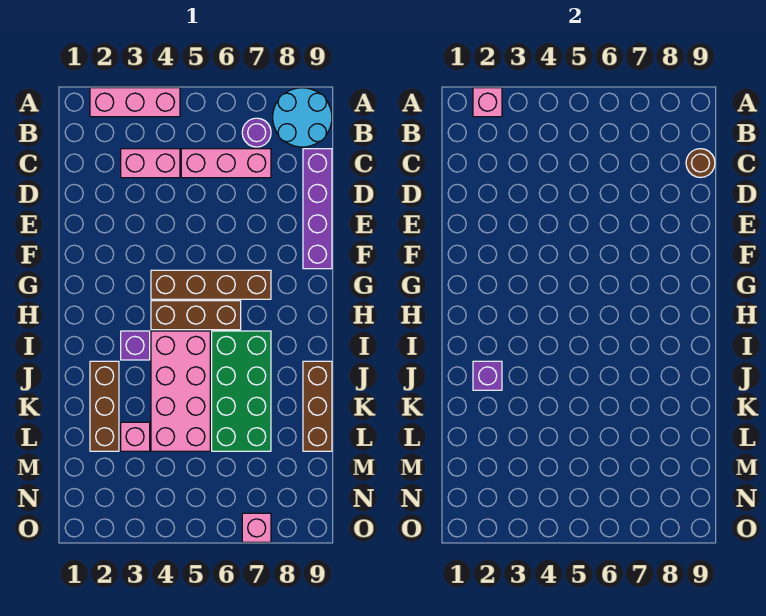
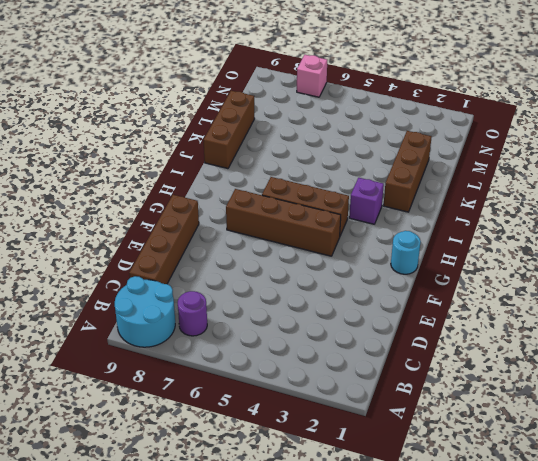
brown brick C9:F9 level 1 -> purple brick C9:F9 level 1
cyan round brick G1 level 1 -> none
none -> pink brick A2:A4 level 1
none -> pink brick C3:C4 level 1
none -> pink brick C5:C7 level 1

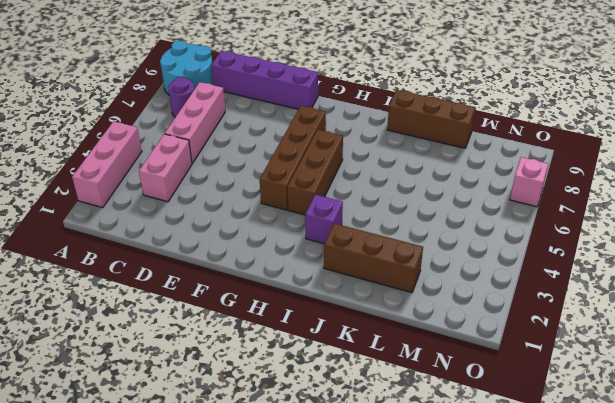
none -> pink brick I4:L5 level 1
none -> green brick I6:L7 level 1
none -> pink brick L3 level 1

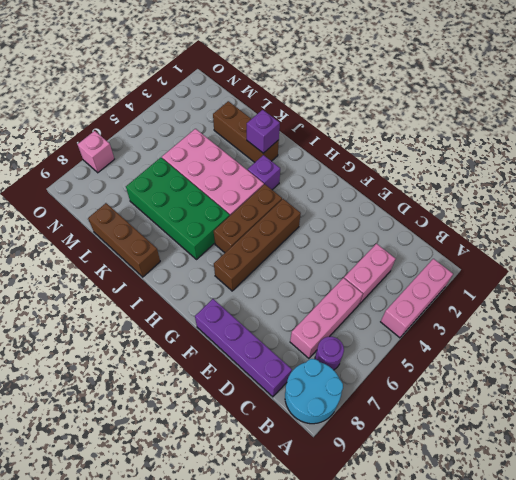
none -> pink brick L3 level 1
none -> pink brick A2 level 2
none -> brown round brick C9 level 2

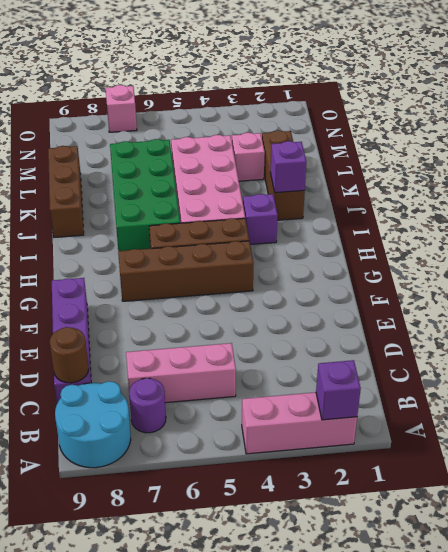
purple brick A2 level 2 -> pink brick A2 level 2
none -> pink brick C3:C4 level 1

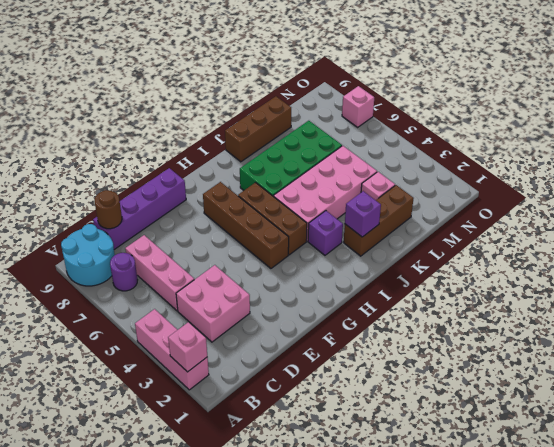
pink brick C3:D4 level 1 -> pink brick C3:C4 level 1

